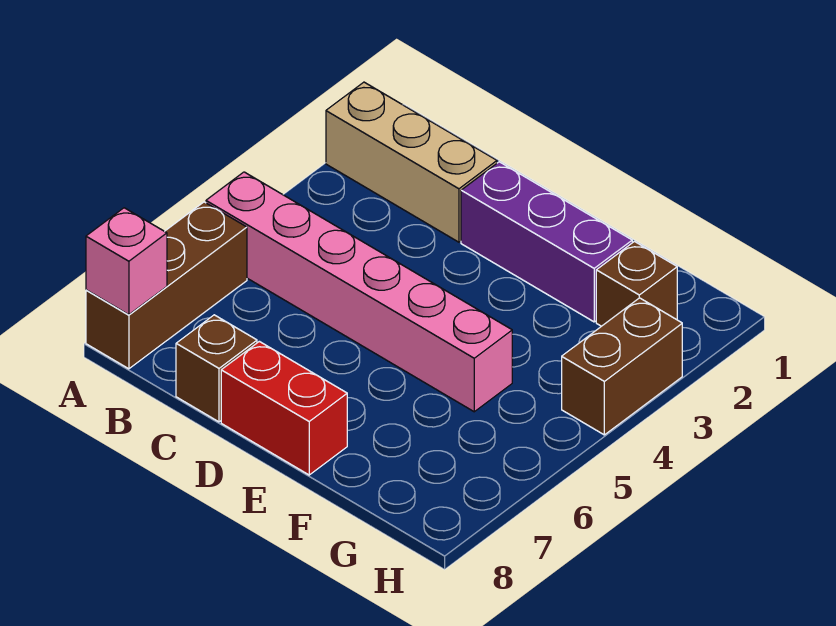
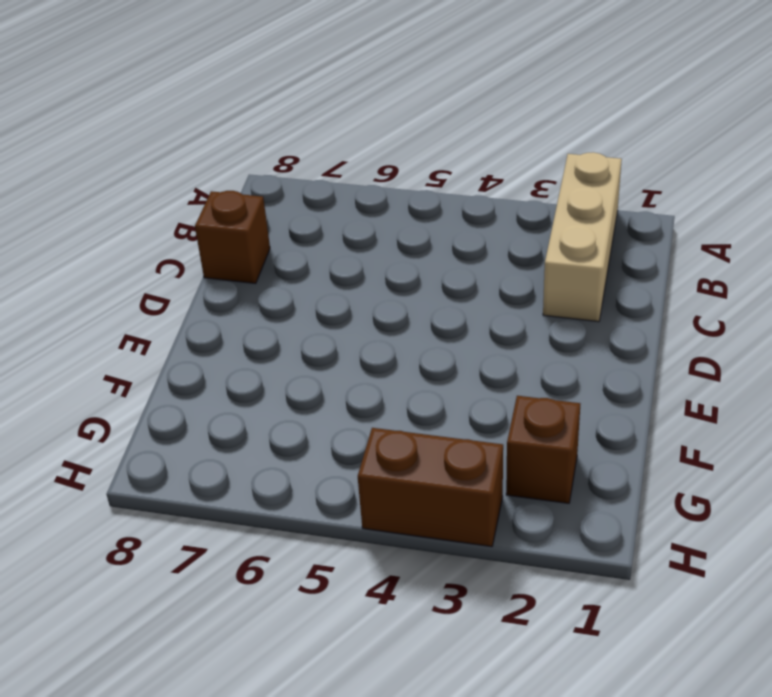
none -> pink brick A5:F5 level 1
none -> brown brick A6:A8 level 1

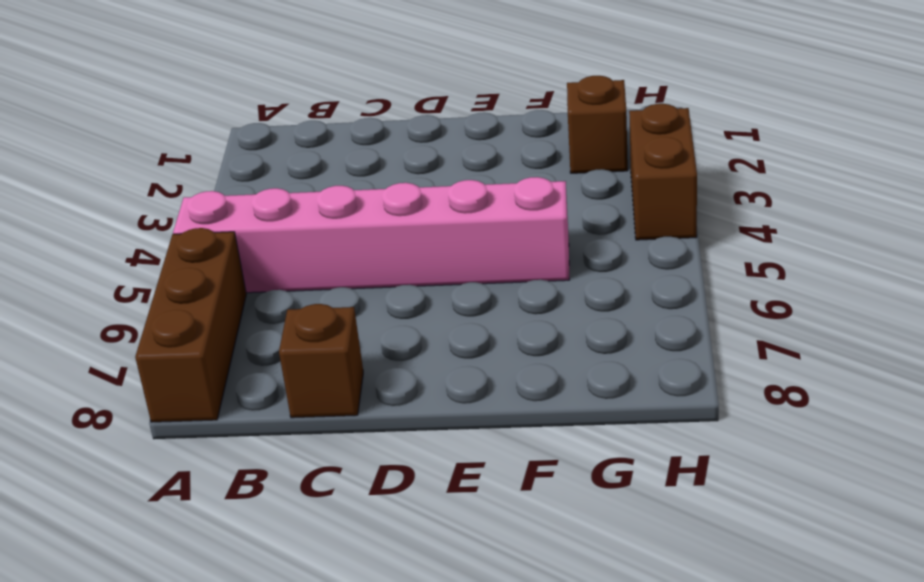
none -> tan brick A2:C2 level 1
none -> purple brick D2:F2 level 1

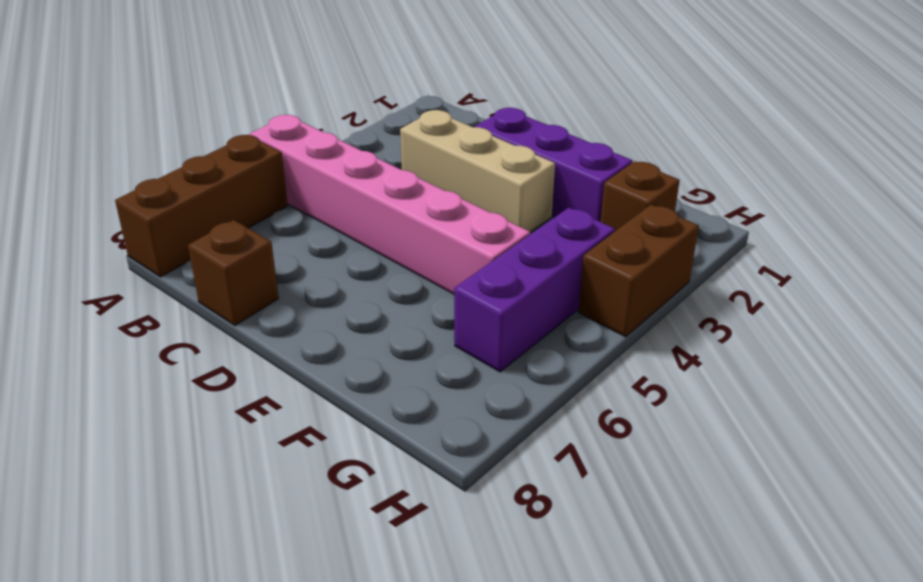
tan brick C3:E3 level 1 -> tan brick A2:C2 level 1
purple brick G4:G6 level 1 -> none
none -> red brick D8:E8 level 1
none -> pink brick A8 level 2

